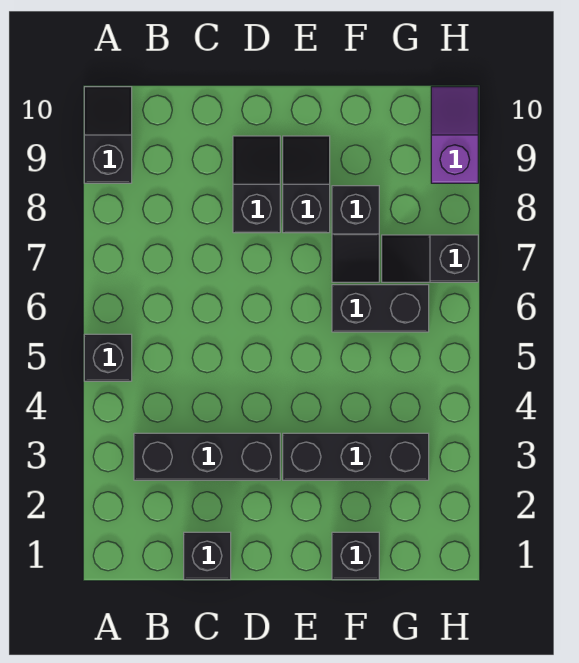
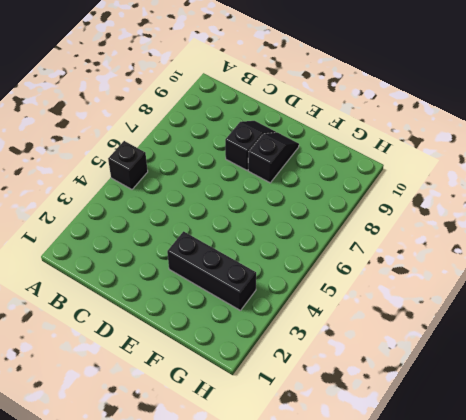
none -> black slope A9:A10 level 1 top 9
none -> black brick B3:D3 level 1
none -> black brick C1 level 1

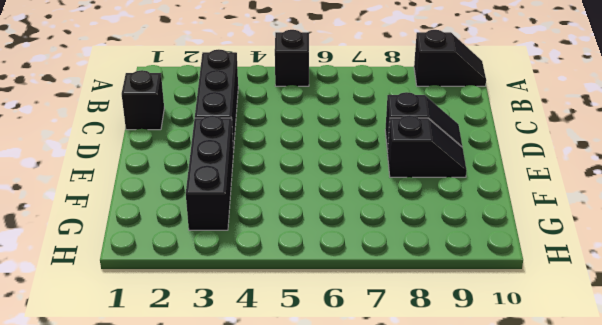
none -> black brick F1 level 1
none -> black brick F6:G6 level 1
none -> black slope F7:F8 level 1 top 8

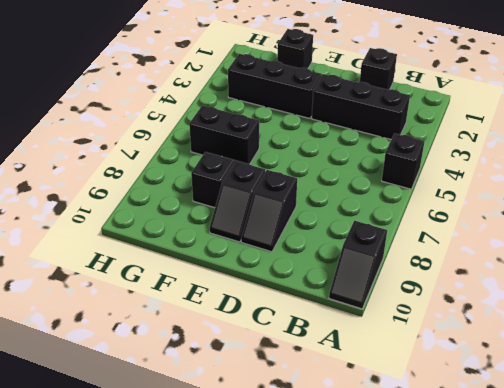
none -> black slope G7:H7 level 1 top H
none -> purple slope H9:H10 level 1 top 9

